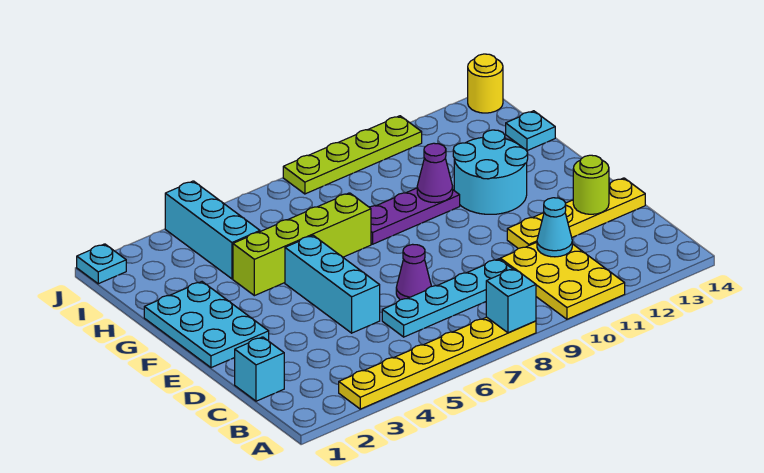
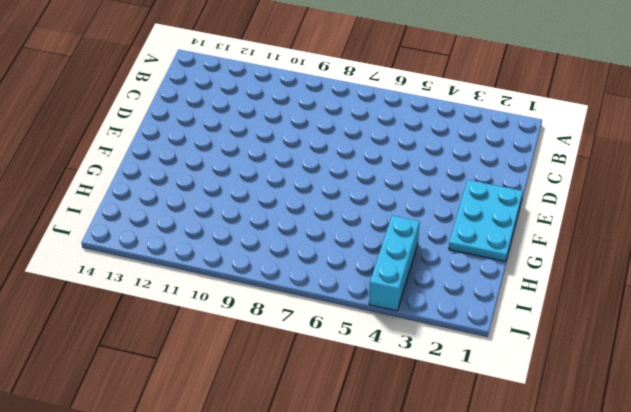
none -> yellow plate A3:A8 level 1
none -> yellow plate A10:C11 level 1
none -> cyan brick C1 level 1

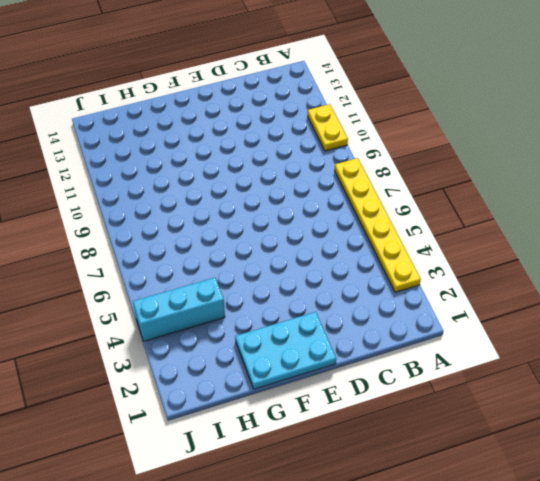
yellow plate A10:A11 level 1 -> yellow plate A10:C11 level 1
none -> cyan brick C1 level 1
none -> cyan plate C6:C9 level 1
none -> cyan brick D5:F5 level 1

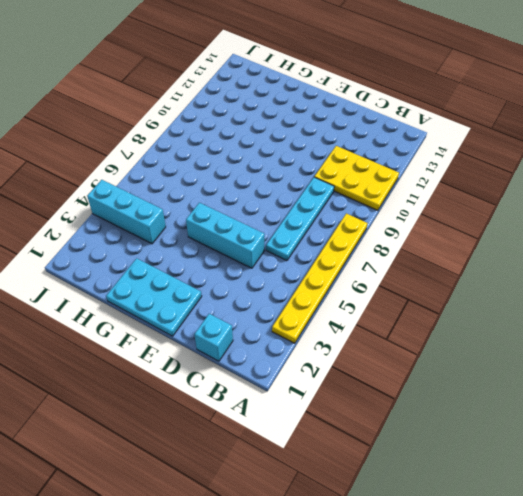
none -> purple cone D7 level 1
none -> yellow plate D11:D14 level 1
none -> cyan round brick F11:G12 level 1

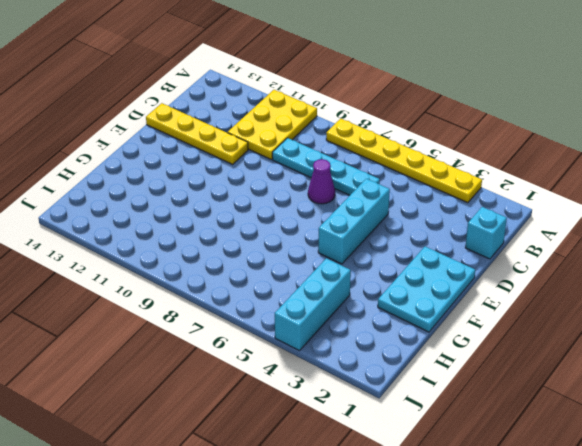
none -> cyan round brick F11:G12 level 1
none -> lime brick G4:G7 level 1
none -> purple plate G8:G10 level 1

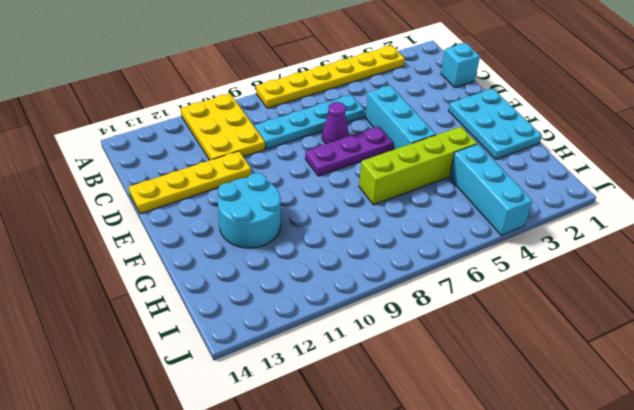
purple plate E6:E8 level 1 -> purple plate G8:G10 level 1
none -> cyan plate H14 level 1
none -> cyan plate J1 level 1
none -> lime plate J8:J11 level 1

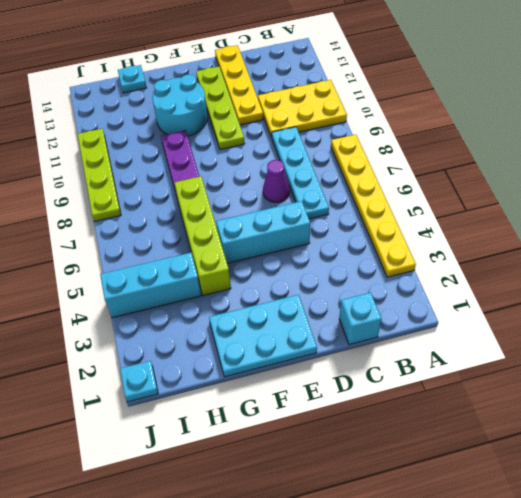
lime plate E10:E13 level 1 -> none
none -> yellow round brick J14 level 1
none -> cyan brick A8 level 2
none -> cyan cone C11 level 2

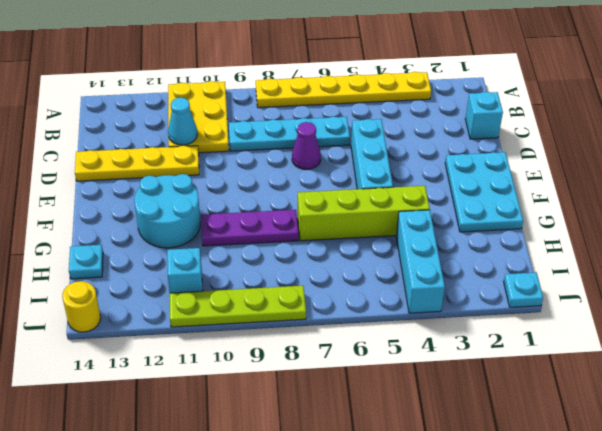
cyan brick I11 level 1 -> cyan brick A8 level 2
none -> lime round brick D13 level 2
none -> purple cone G10 level 2

